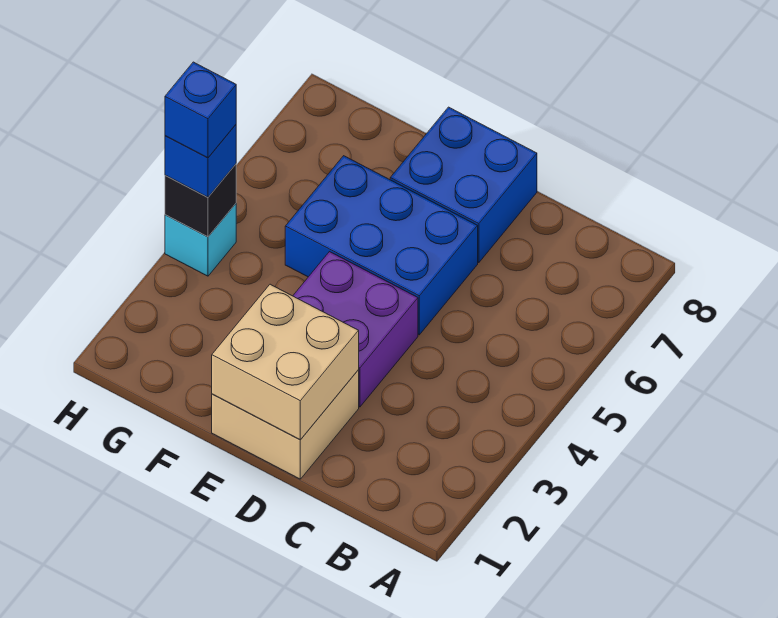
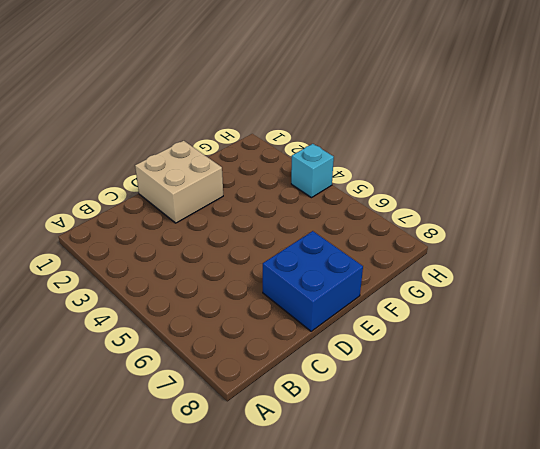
none -> purple brick D3:E4 level 1
none -> blue brick D5:F6 level 1

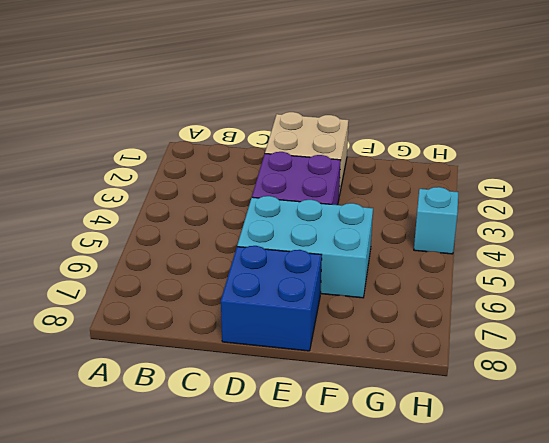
cyan brick D5:F6 level 1 -> blue brick D5:F6 level 1
none -> tan brick D1:E2 level 2
none -> black brick H4 level 2

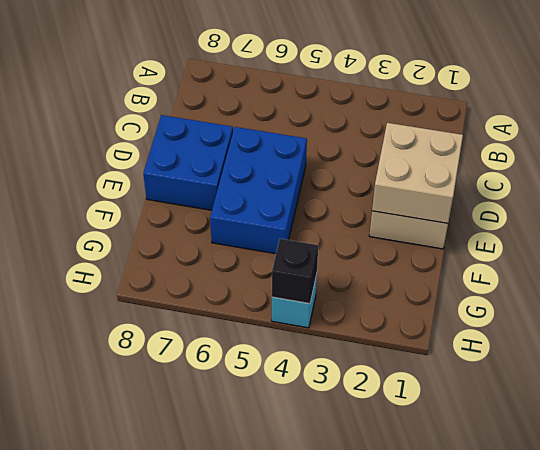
none -> purple brick D3:E4 level 1
none -> blue brick H4 level 3

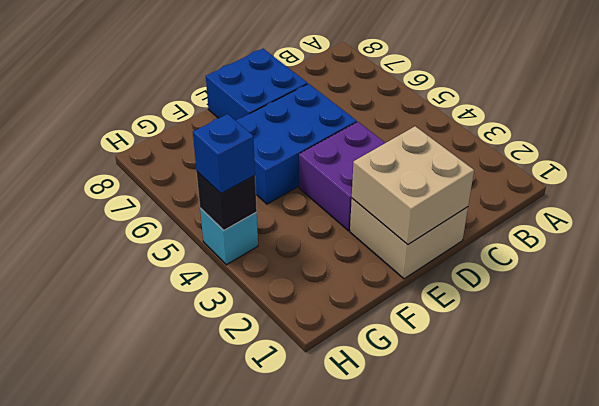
none -> blue brick H4 level 4

